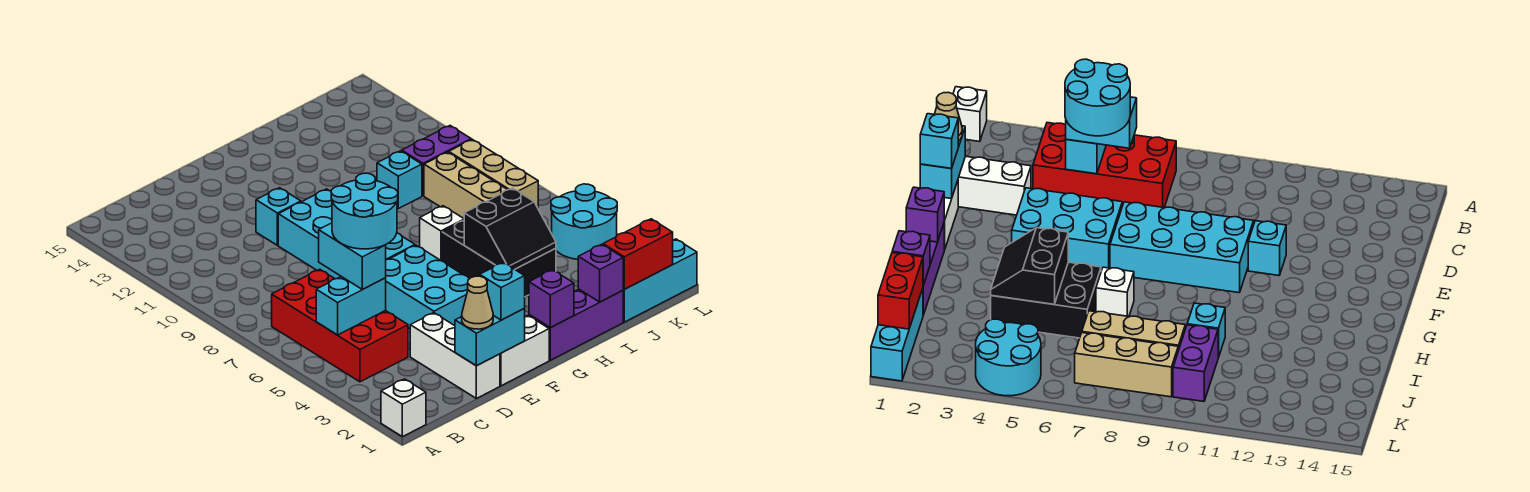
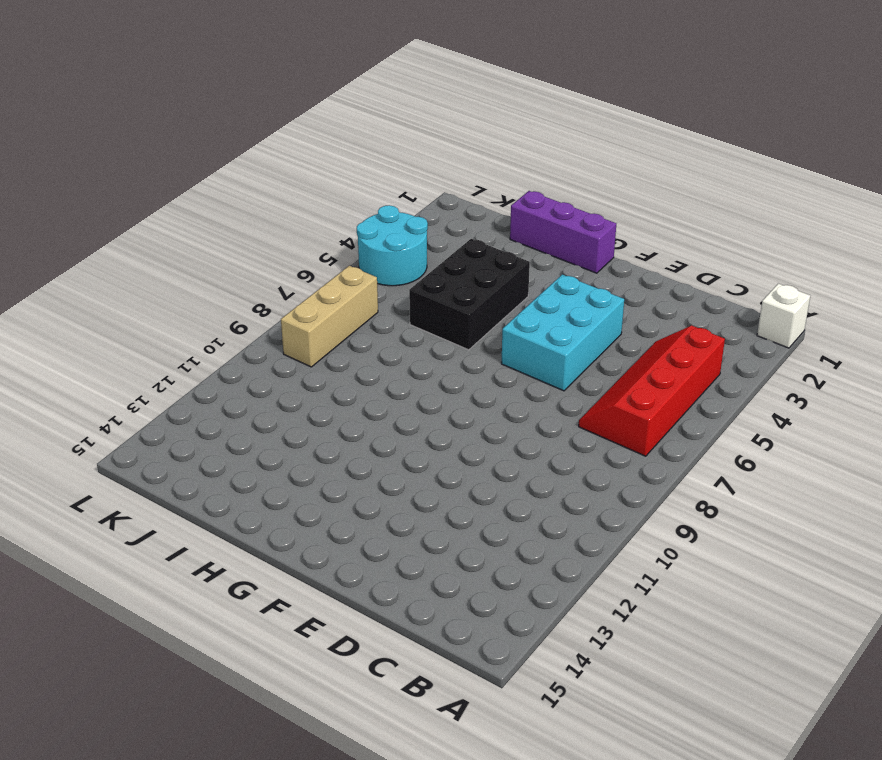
red slope B4:C7 level 1 top B -> red brick B4:C7 level 1
none -> white brick D1:D3 level 1
none -> white brick E1:F1 level 1
none -> cyan brick E7:F10 level 1

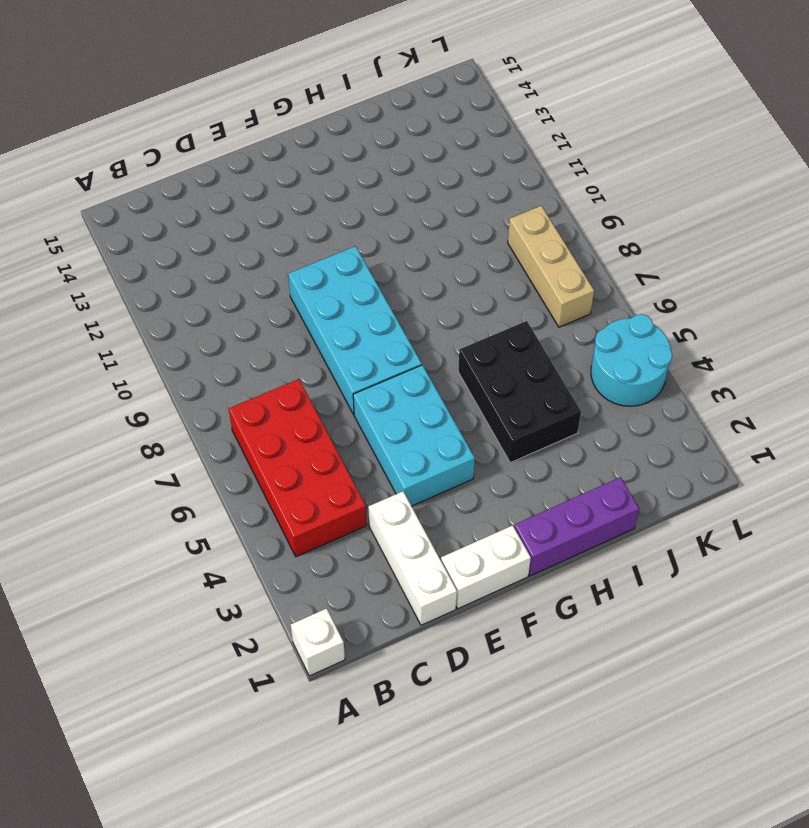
none -> cyan brick E11 level 1
none -> white brick H7 level 1
none -> cyan brick I10 level 1

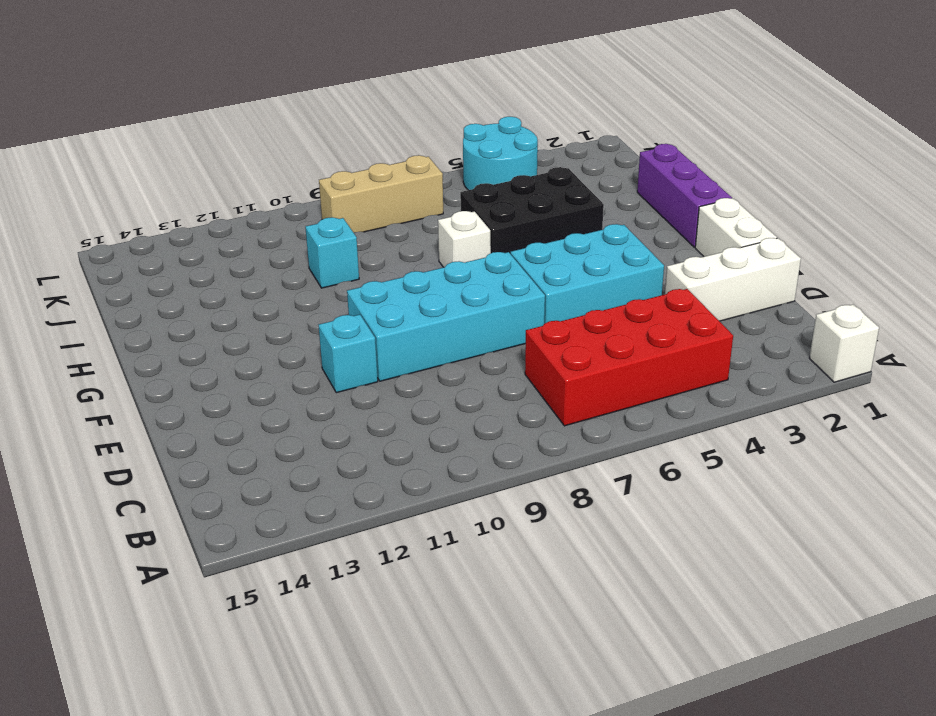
none -> cyan brick J1:L1 level 1
none -> tan brick J7:J9 level 1
none -> purple brick J10:K10 level 1

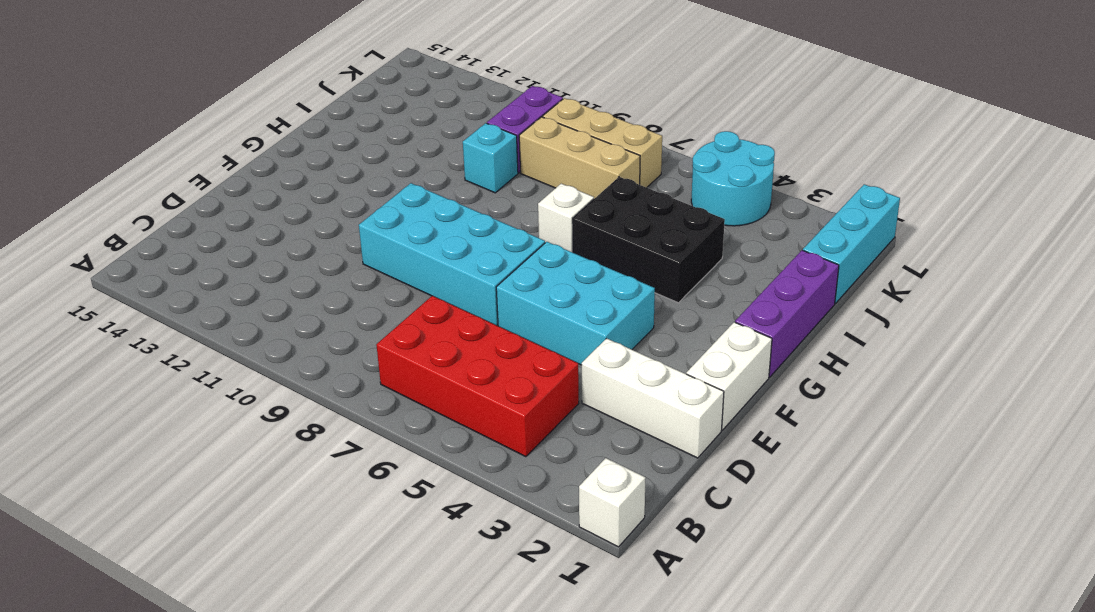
none -> cyan brick E11 level 1
none -> cyan brick B5:C5 level 2
none -> cyan brick D1:E1 level 2

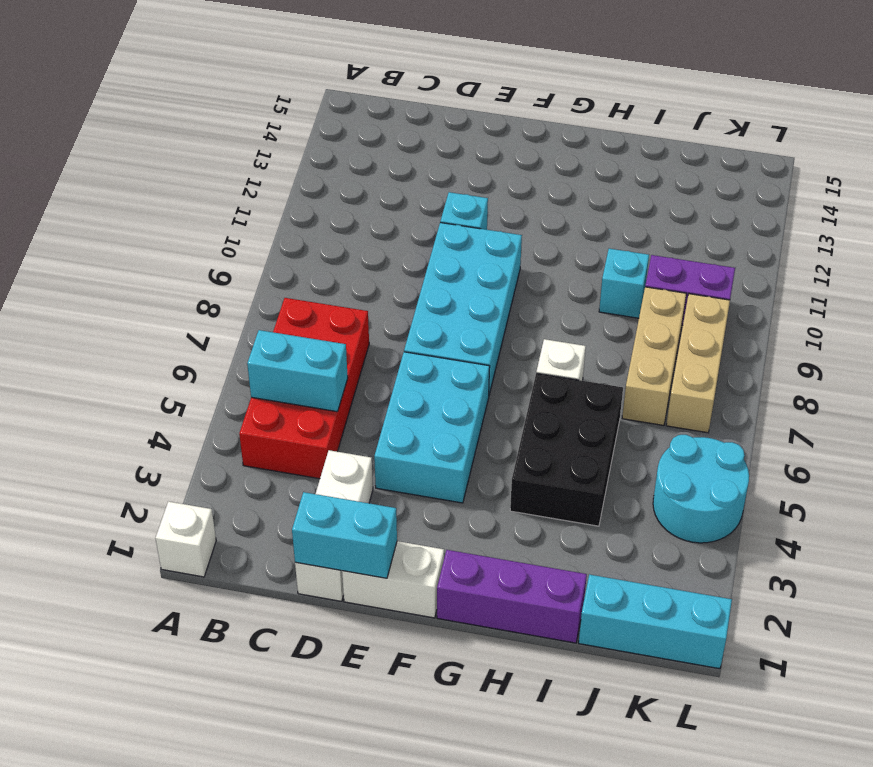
none -> purple brick G1 level 2
none -> black slope H4:I5 level 2 top 5
none -> purple brick I1 level 2

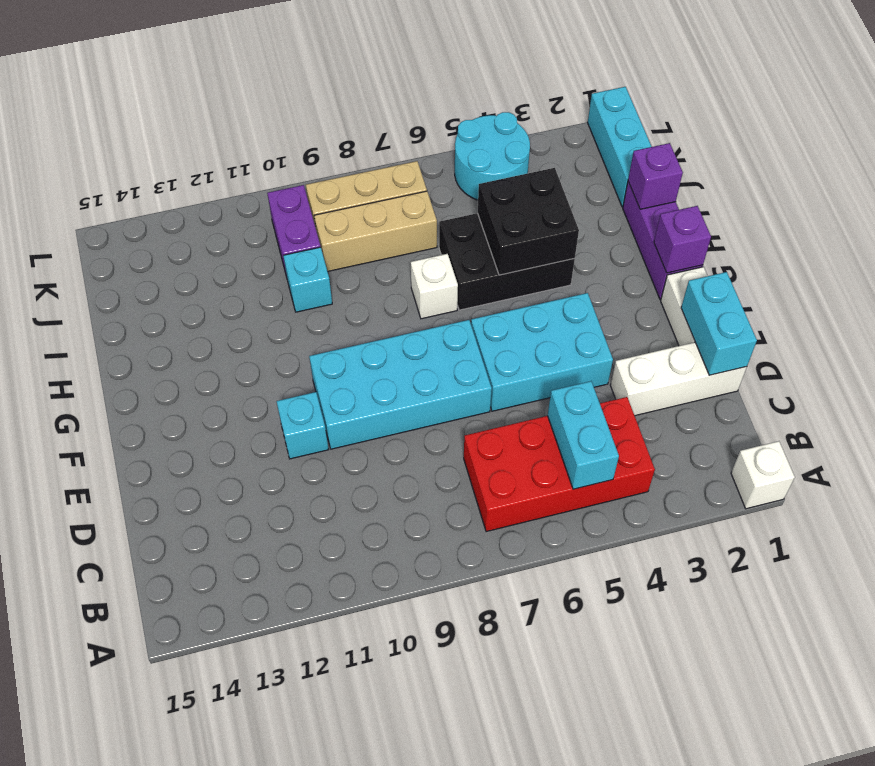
black brick H4:I5 level 2 -> black slope H4:I5 level 2 top 5
none -> red brick J1:K1 level 2
none -> cyan brick C5:C6 level 3
none -> tan cone D1 level 3

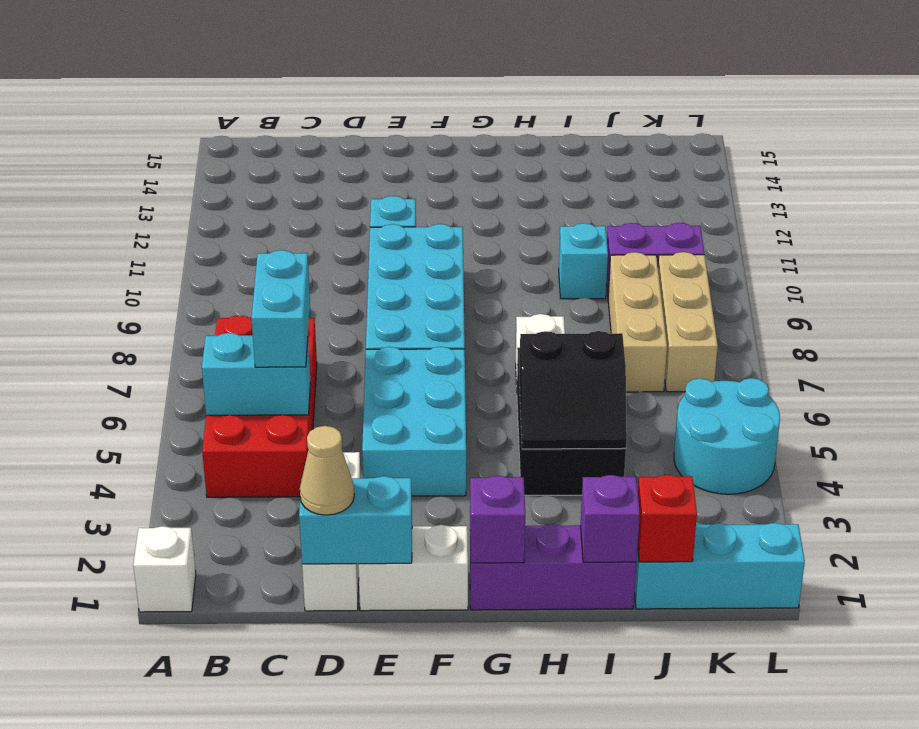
red brick J1 level 2 -> red brick J1:K1 level 2
none -> cyan brick E1 level 3
none -> cyan round brick C5:D6 level 4

